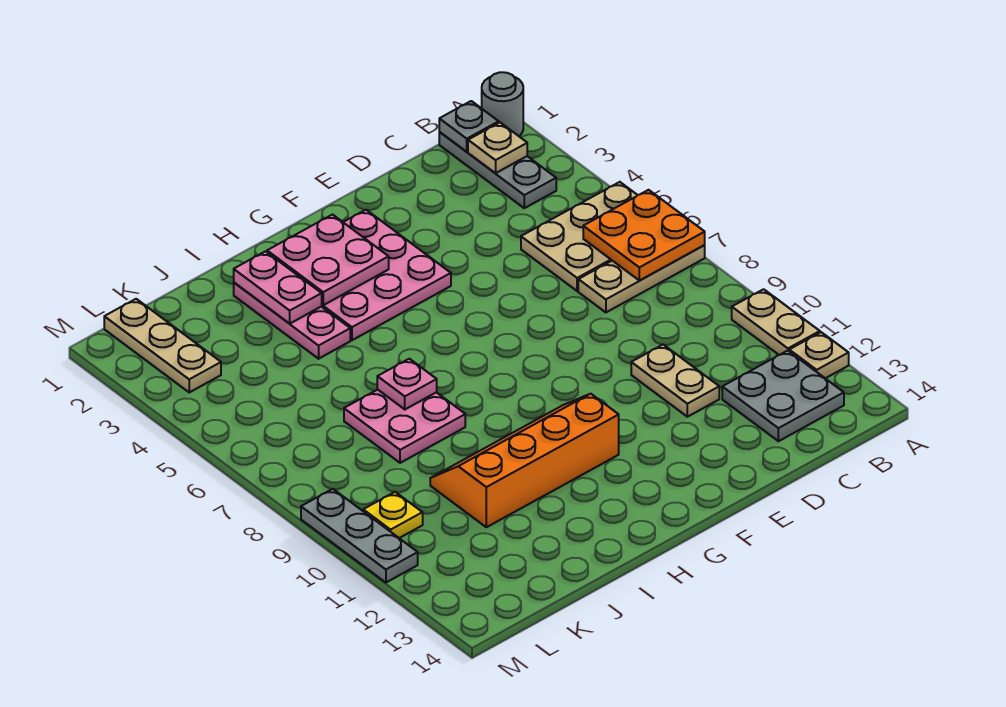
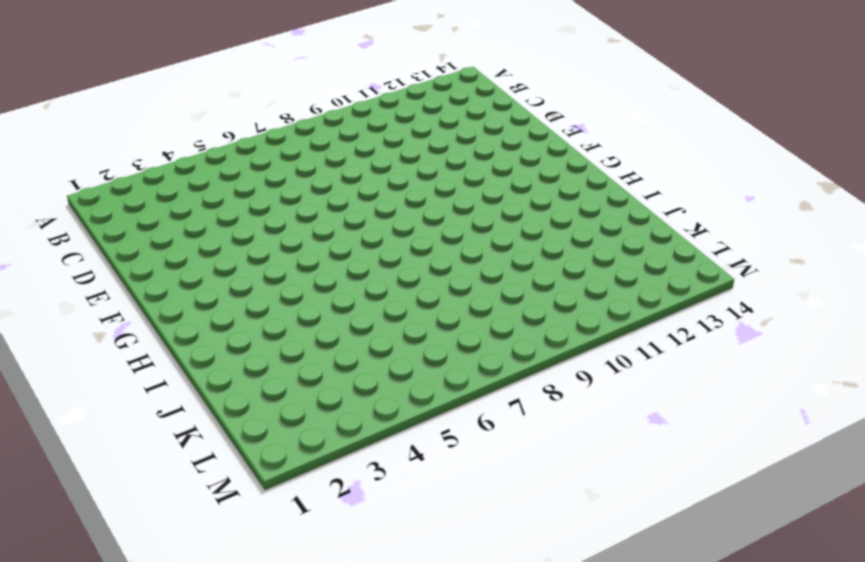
none -> grey round brick A1 level 1
none -> tan plate A5:C6 level 1
none -> tan plate A7:C7 level 1

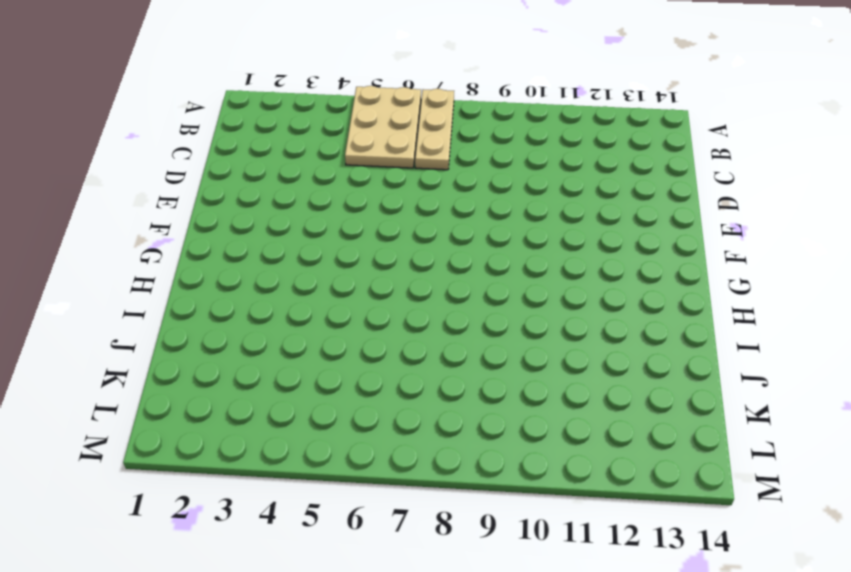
none -> grey round brick A1 level 1
none -> tan plate A10:A11 level 1
none -> tan plate A12 level 1

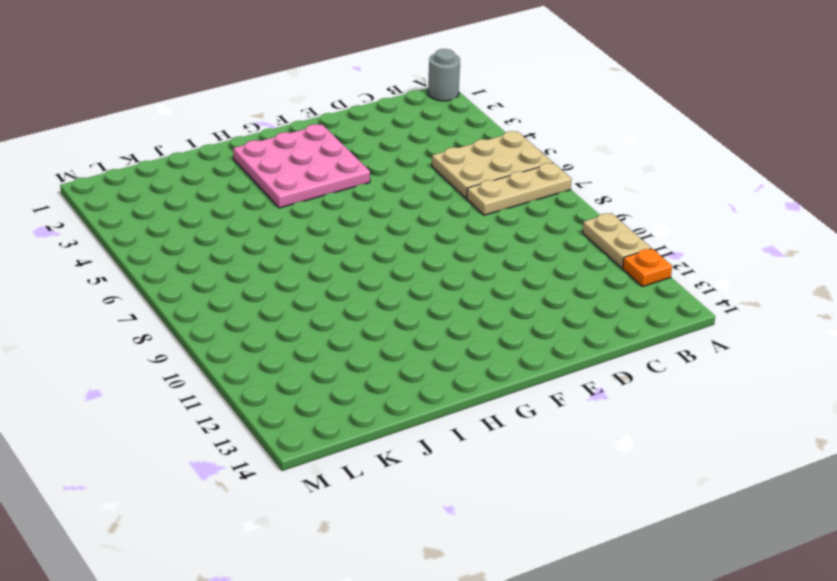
orange plate A12 level 1 -> tan plate A12 level 1
none -> grey plate B1:B3 level 1
none -> grey plate B12:C13 level 1
none -> tan plate D10:D11 level 1

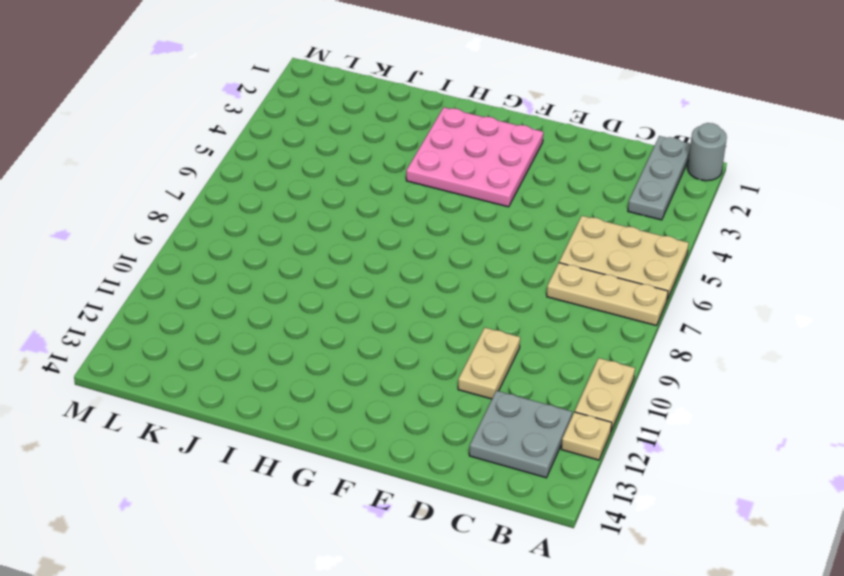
none -> orange slope G10:J11 level 1 top 11
none -> pink plate I2:I4 level 1
none -> pink plate I7:J8 level 1

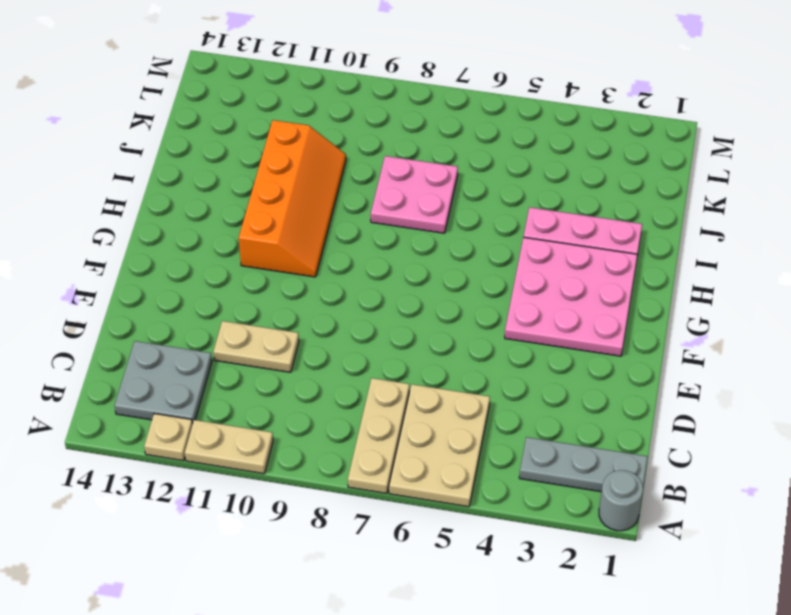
none -> tan plate L1:L3 level 1
none -> yellow plate L10 level 1
none -> grey plate M9:M11 level 1

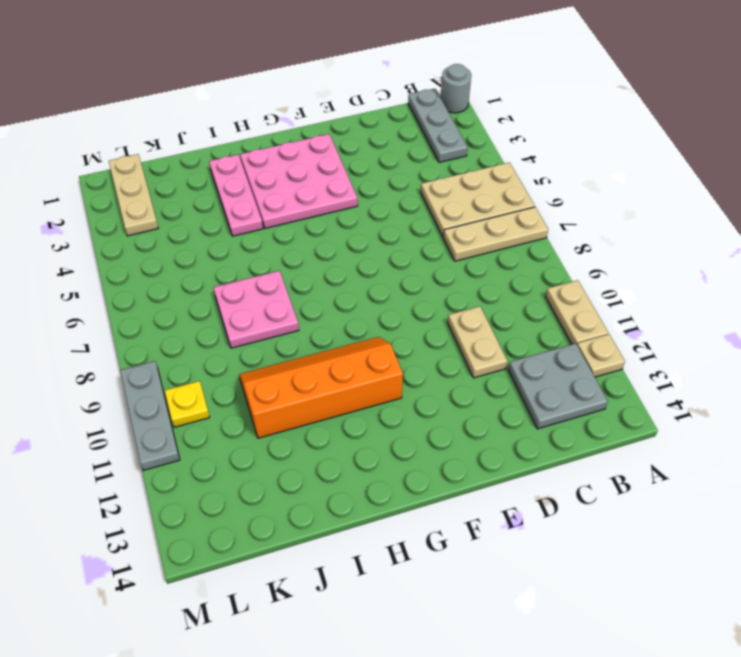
none -> orange plate A6:B7 level 2
none -> grey plate B1 level 2
none -> tan plate B2 level 2

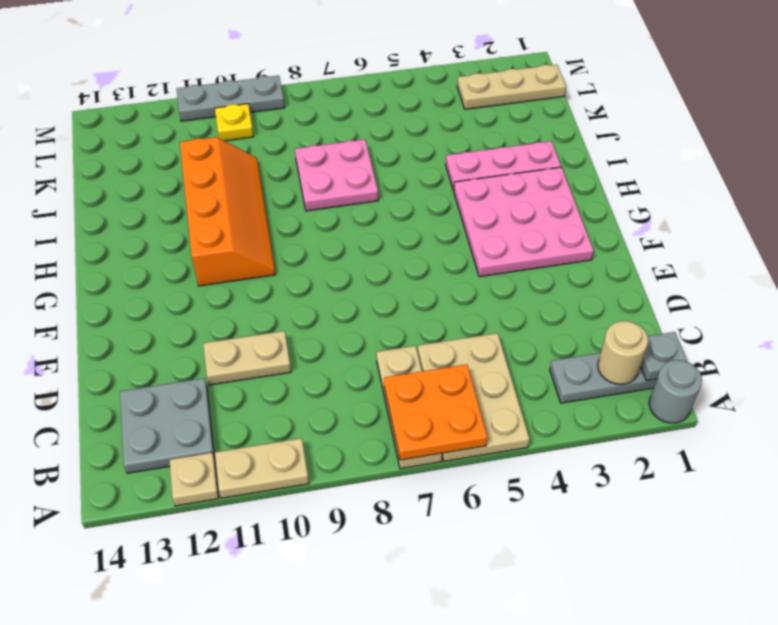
tan round brick B2 level 2 -> tan plate B2 level 2
none -> pink plate G2:H3 level 2
none -> pink plate I2:I3 level 2
none -> pink plate I7 level 2

